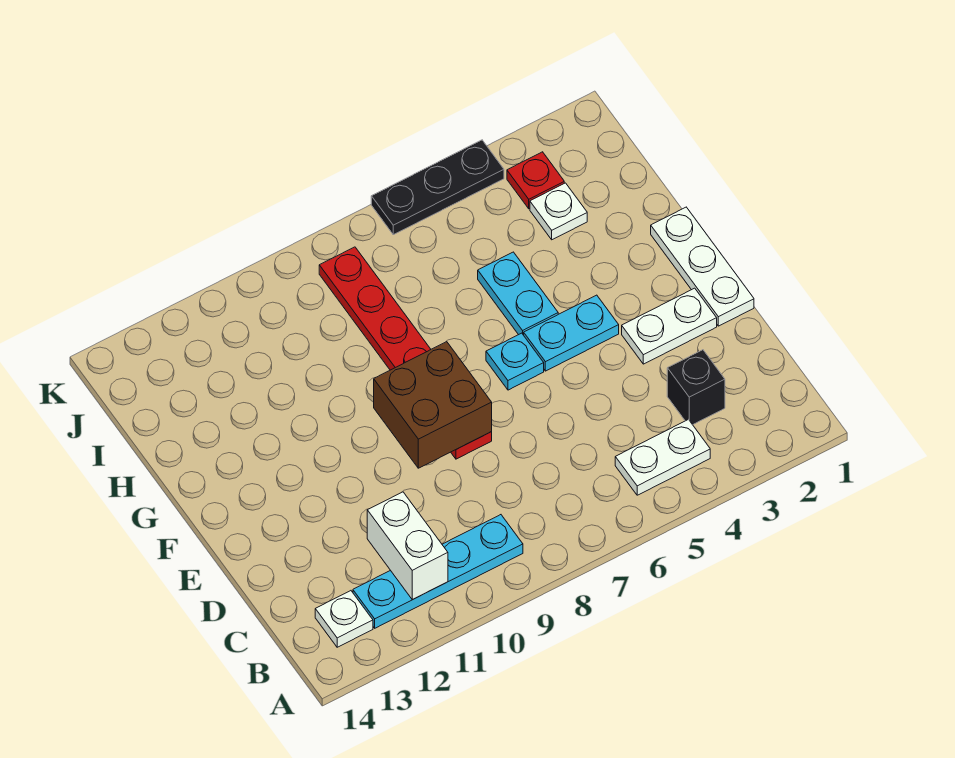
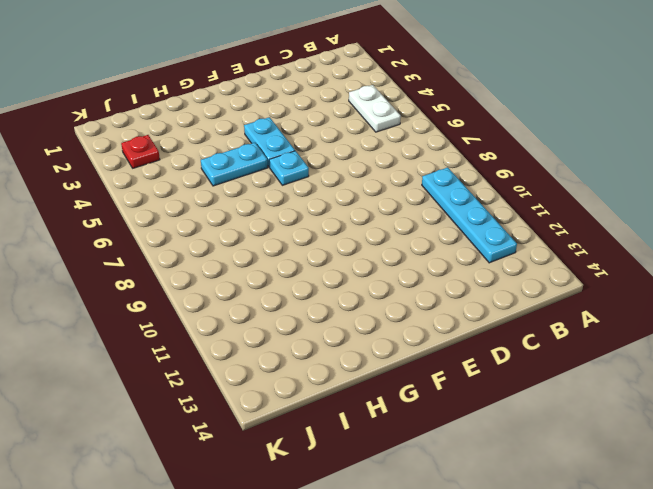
none -> white plate B13 level 1
none -> black brick C3 level 1
none -> white plate E1:G1 level 1

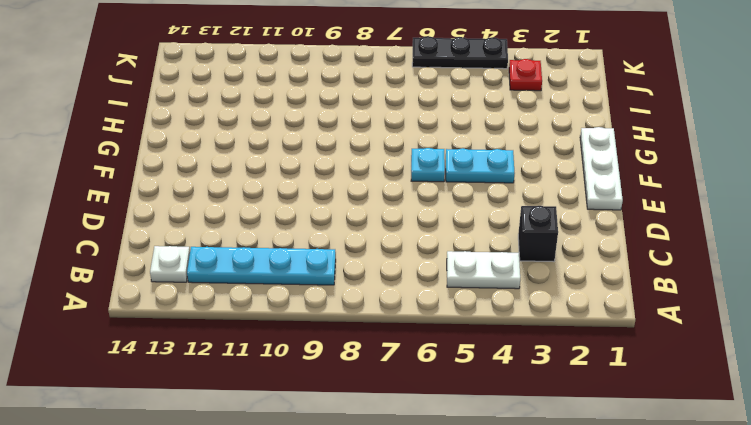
none -> white plate E2:E3 level 1
none -> red plate E8:J8 level 1
none -> cyan plate G5:H5 level 1

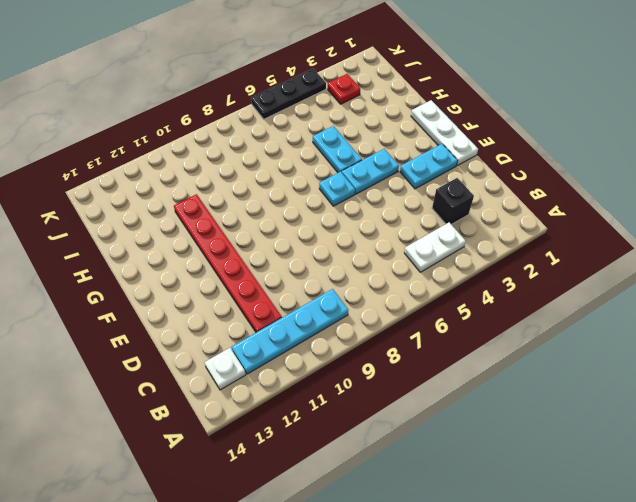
red plate C11:H11 level 1 -> red plate E8:J8 level 1
cyan plate E2:E3 level 1 -> white plate E2:E3 level 1
none -> white plate I3 level 1
none -> white brick B11:C11 level 2
none -> brown brick E8:F9 level 2

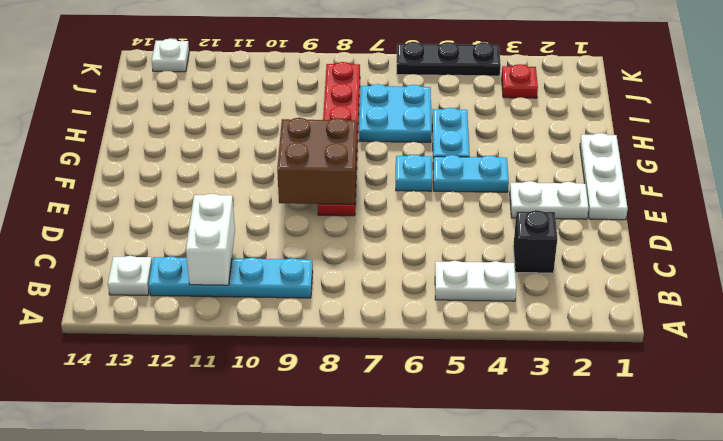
cyan plate H6:I7 level 1 -> none
white plate K13 level 1 -> white plate I3 level 1

